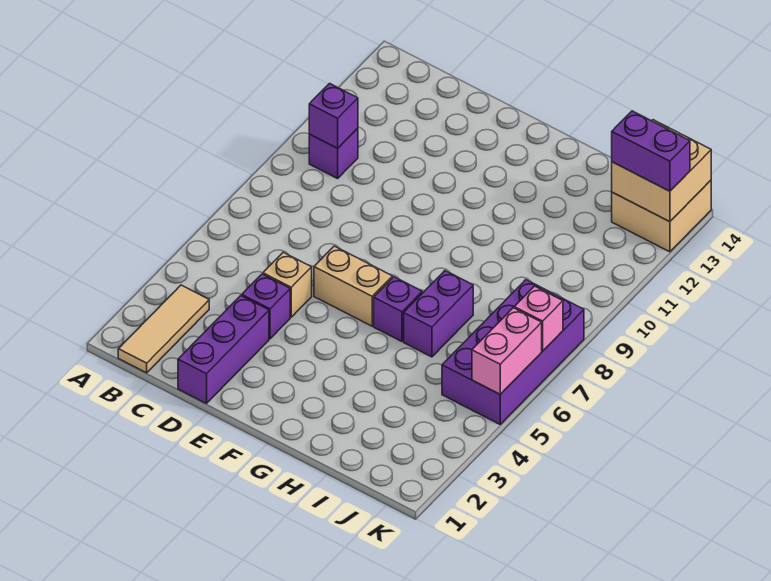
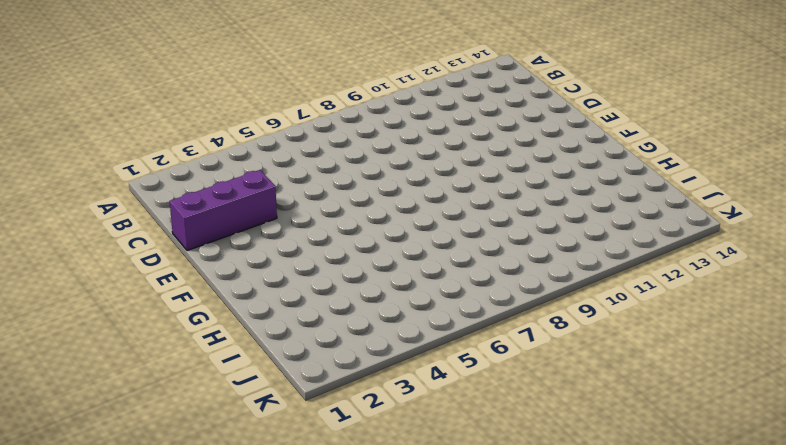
none -> tan tile B1:B3 level 1
none -> purple brick B10 level 1
none -> purple brick D4 level 1

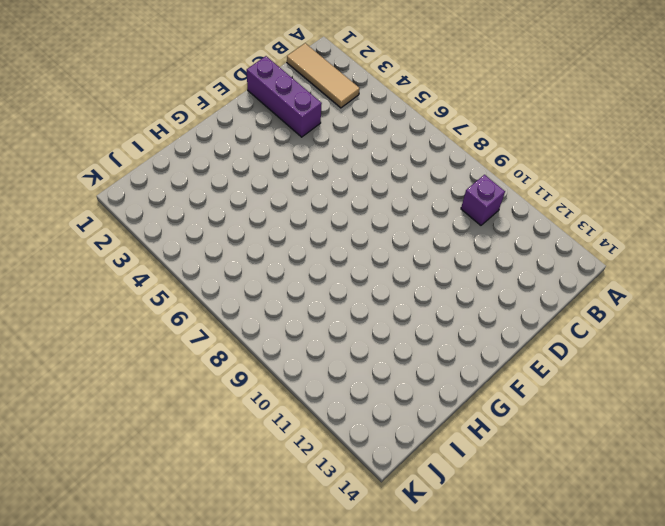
none -> purple brick D4 level 1
none -> tan brick D5 level 1
none -> tan brick E6:F6 level 1

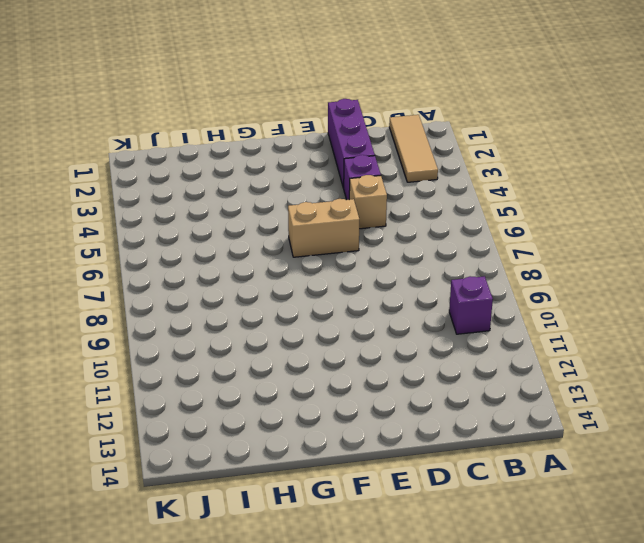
none -> purple brick G6 level 1
none -> purple brick H6:H7 level 1
none -> purple brick J5:K8 level 1

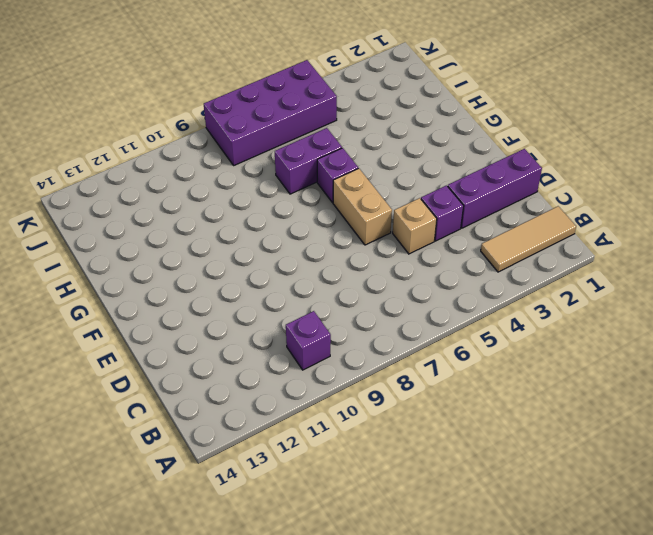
none -> tan brick J13:K14 level 1
none -> purple brick B10 level 2
none -> tan brick J13:K14 level 2

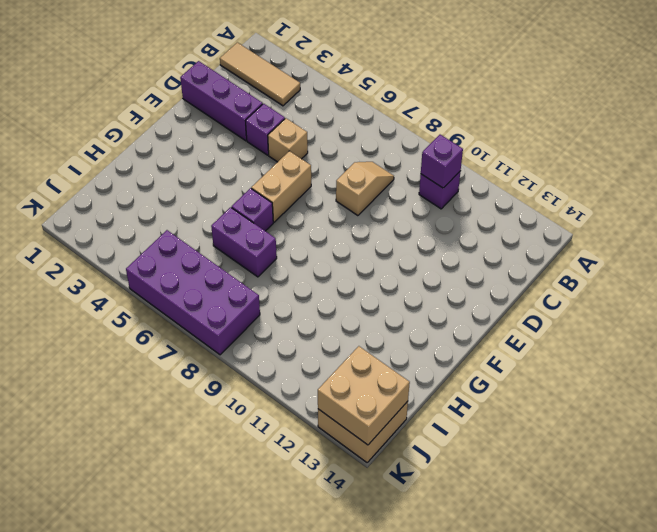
tan slope C8:D8 level 1 top D -> none
none -> pink brick K5:K6 level 2
none -> pink brick K7 level 2
none -> purple brick J13:K13 level 3

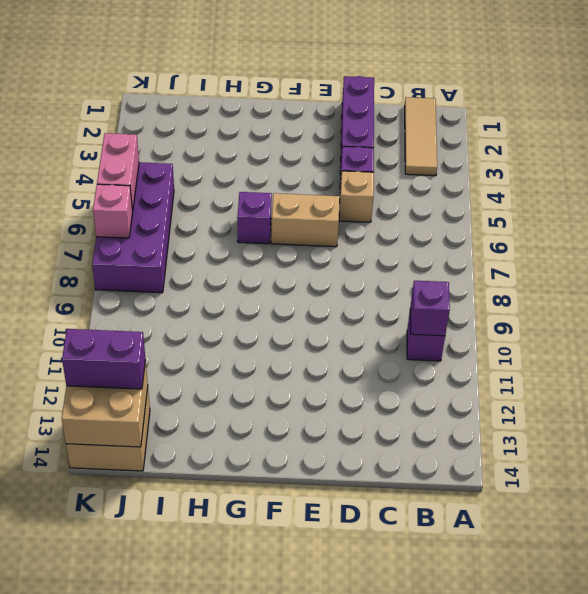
none -> purple brick H6:H7 level 1

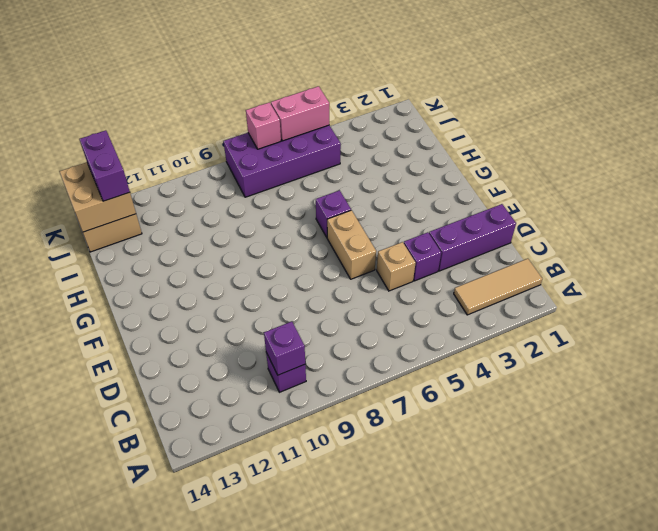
none -> purple brick H6:H7 level 1

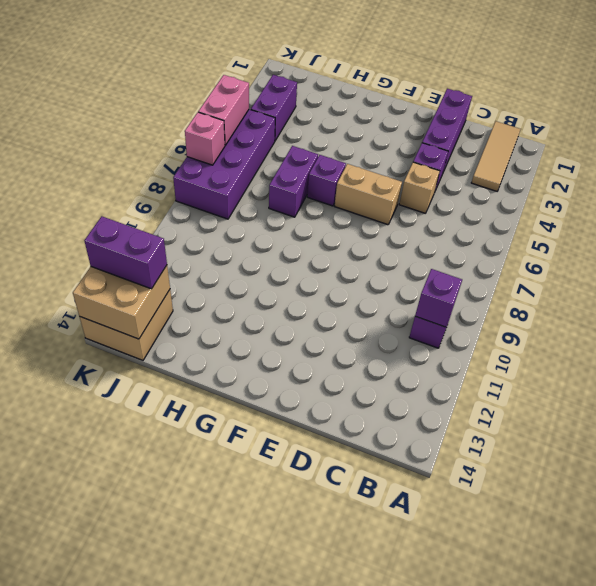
purple brick J3:J4 level 1 -> none

